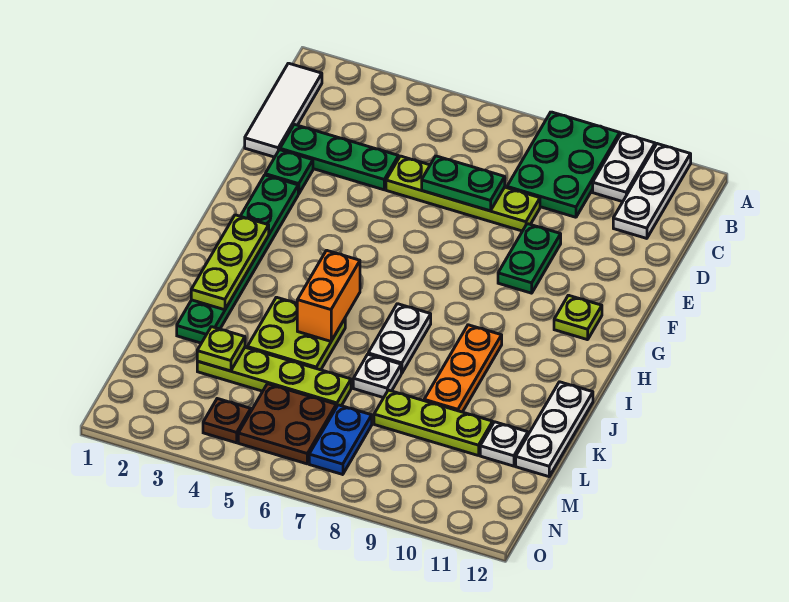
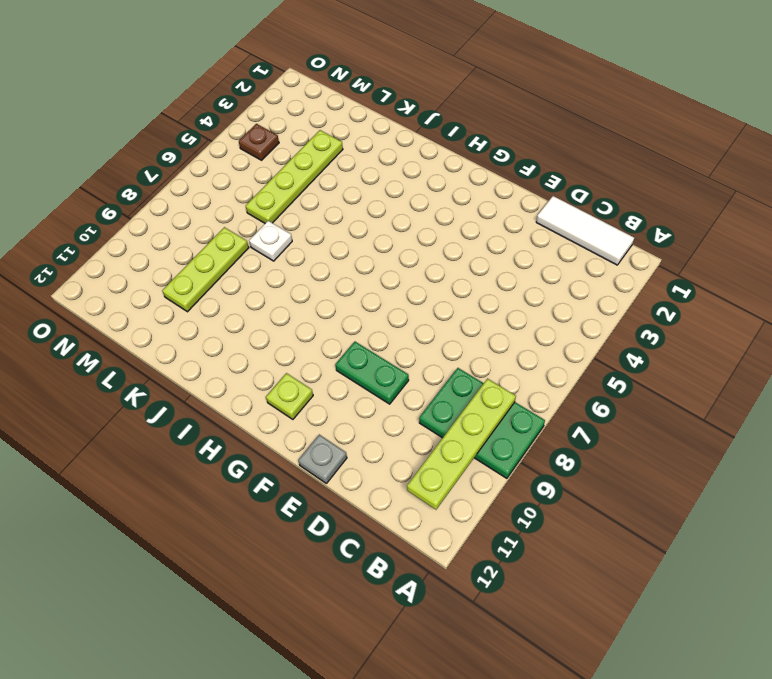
lime plate B8:B11 level 2 -> lime plate D5:D8 level 1
grey plate E12 level 1 -> none
none -> white plate A10:B10 level 1
none -> white plate A11:C11 level 1
none -> green plate D2:D4 level 1

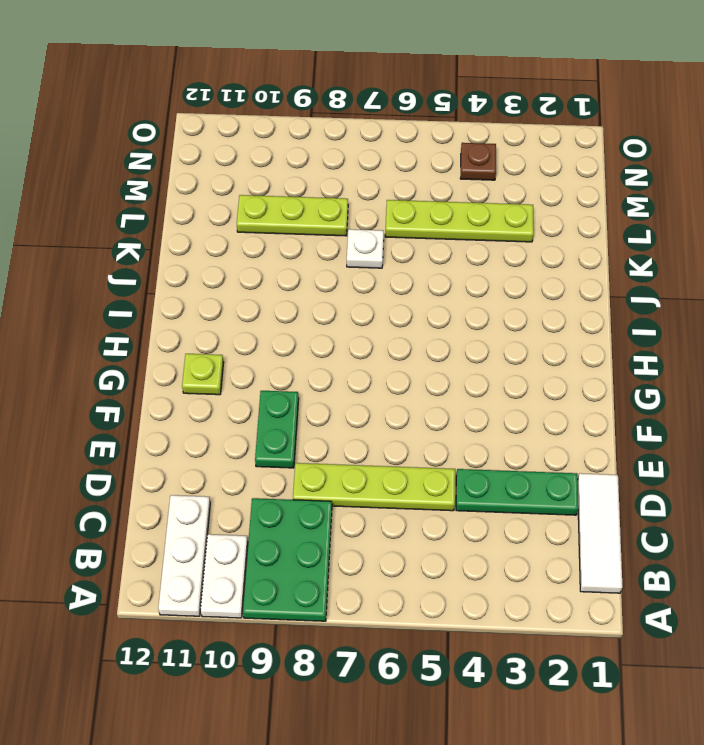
none -> green plate E2 level 1
none -> green plate F2:K2 level 1
none -> white plate I7:J7 level 1

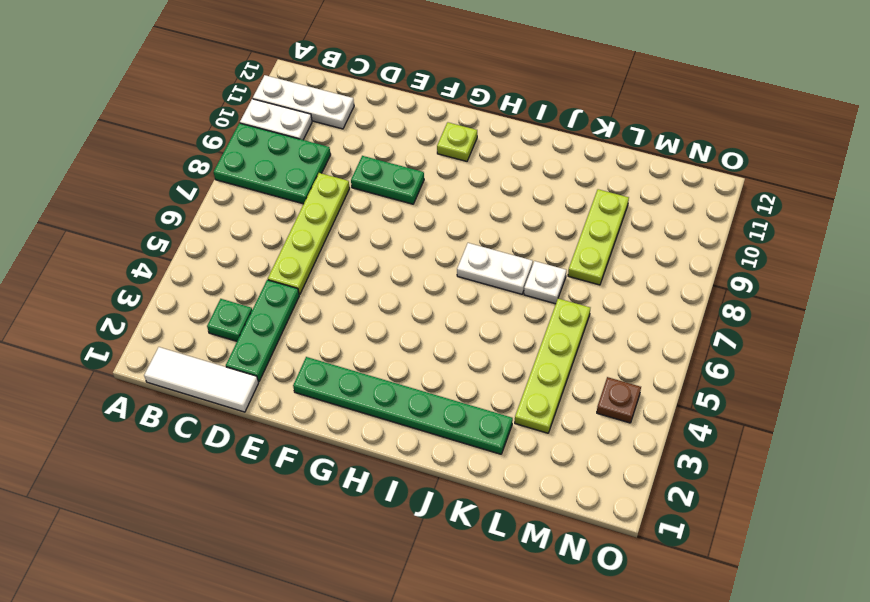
green plate C3 level 1 -> green plate E2 level 1
none -> orange plate I9:K9 level 1
none -> lime plate J4:K5 level 1
none -> white plate J12:L12 level 1

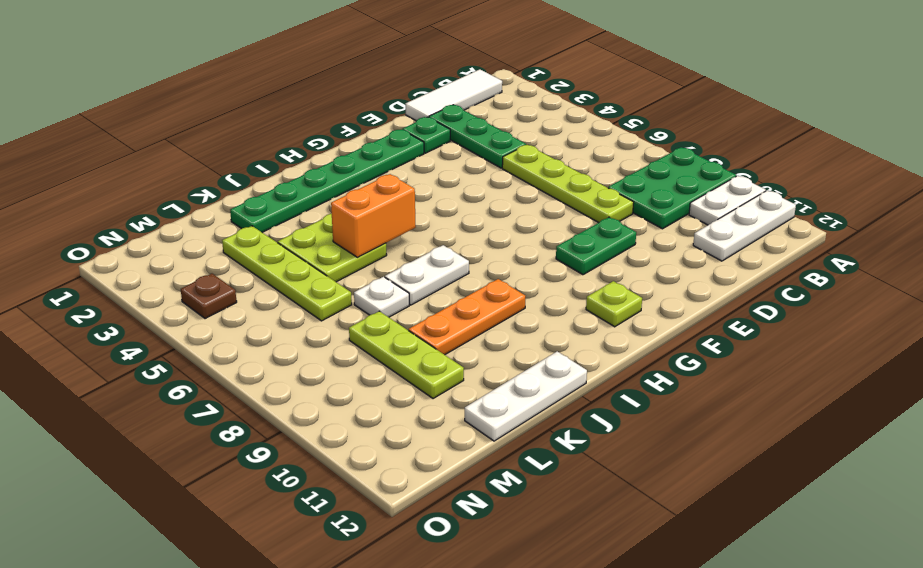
none -> white plate L11 level 1
none -> brown plate M5:N6 level 1
none -> blue plate M7:N7 level 1

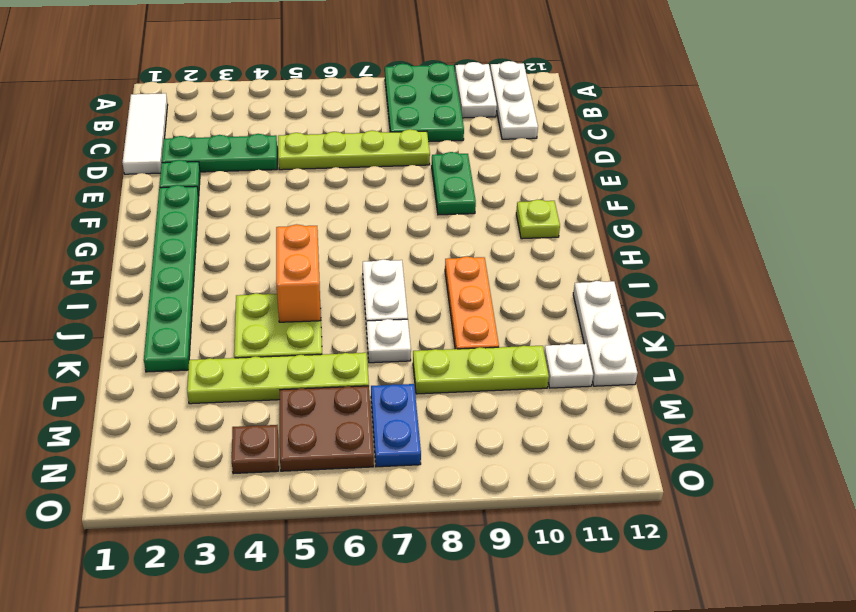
none -> green plate D6:D7 level 2
none -> lime plate H2:J2 level 2
none -> lime plate L3 level 2

